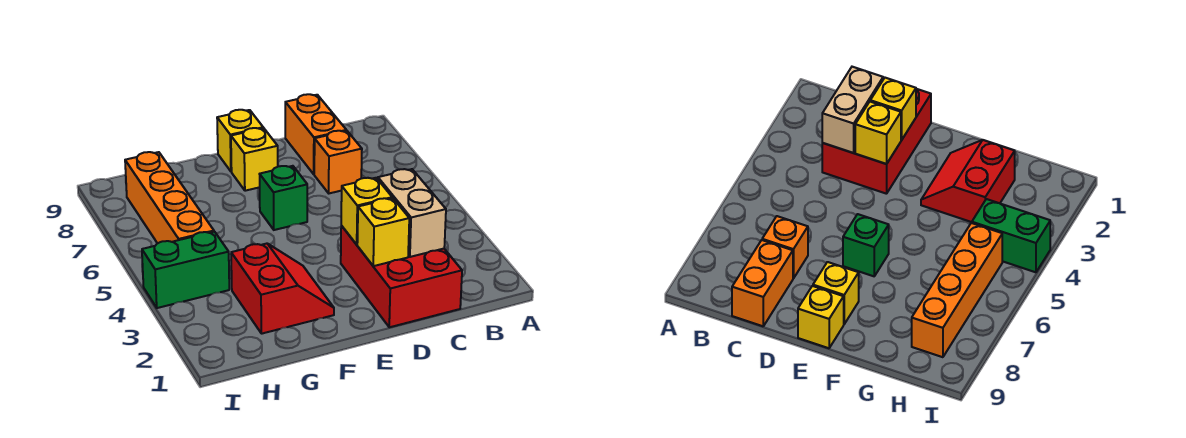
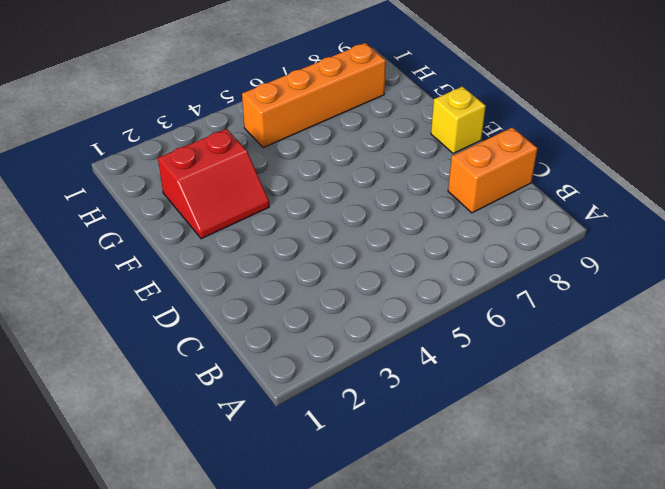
none -> red brick C1:D3 level 1
none -> orange brick C7 level 1
none -> green brick E6 level 1

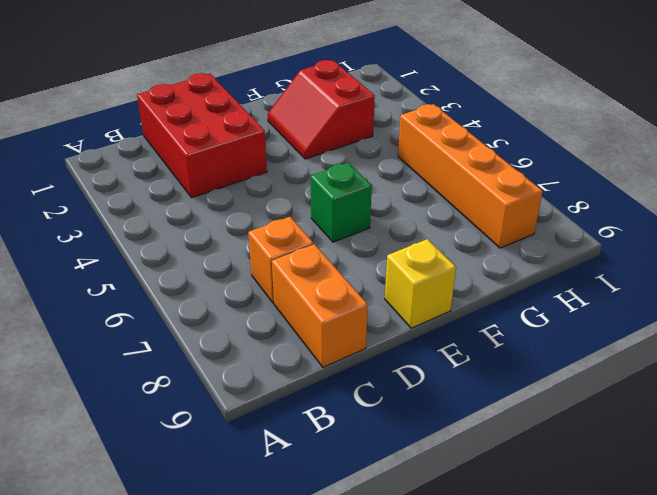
none -> yellow brick E8 level 1
none -> green brick H4:I4 level 1
none -> tan brick C2:C3 level 2

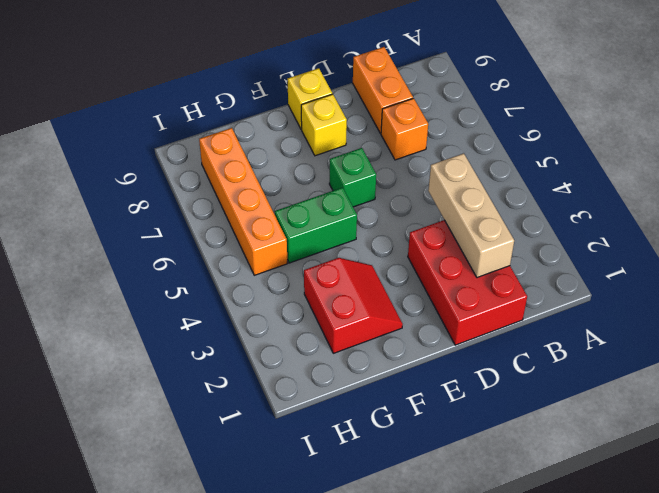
tan brick C2:C4 level 2 -> tan brick C2:C3 level 2
green brick F5:G5 level 1 -> green brick H4:I4 level 1
none -> yellow brick D2 level 2
none -> yellow brick D3 level 2

